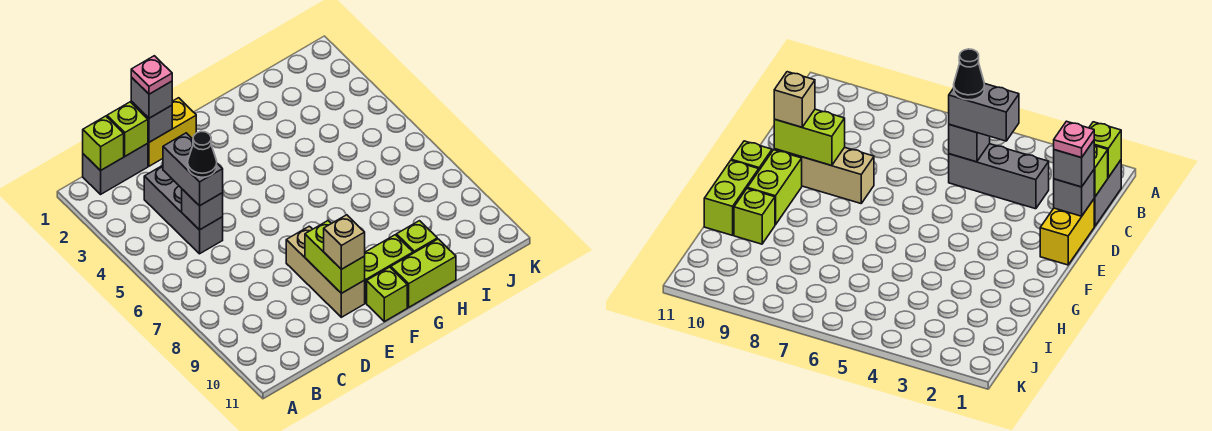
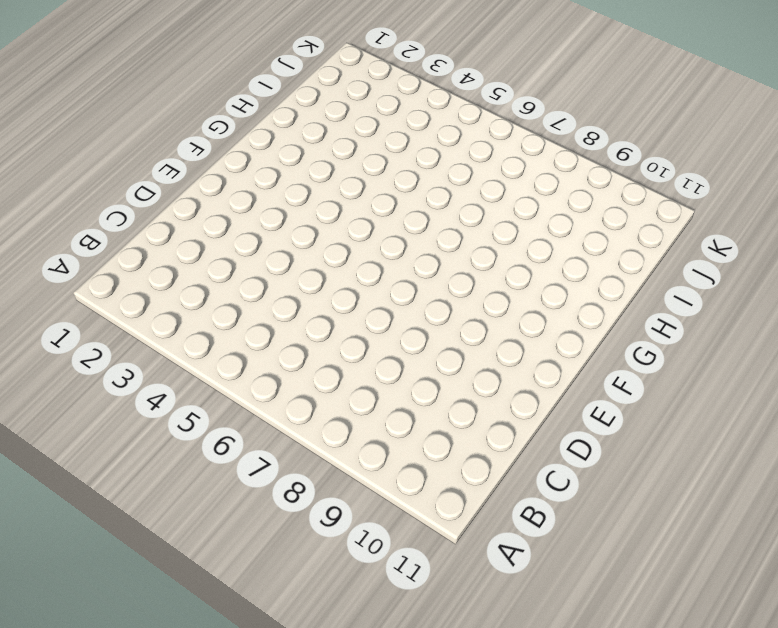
none -> grey brick B1:C1 level 1
none -> grey brick C3:C5 level 1
none -> yellow brick D1:E1 level 1

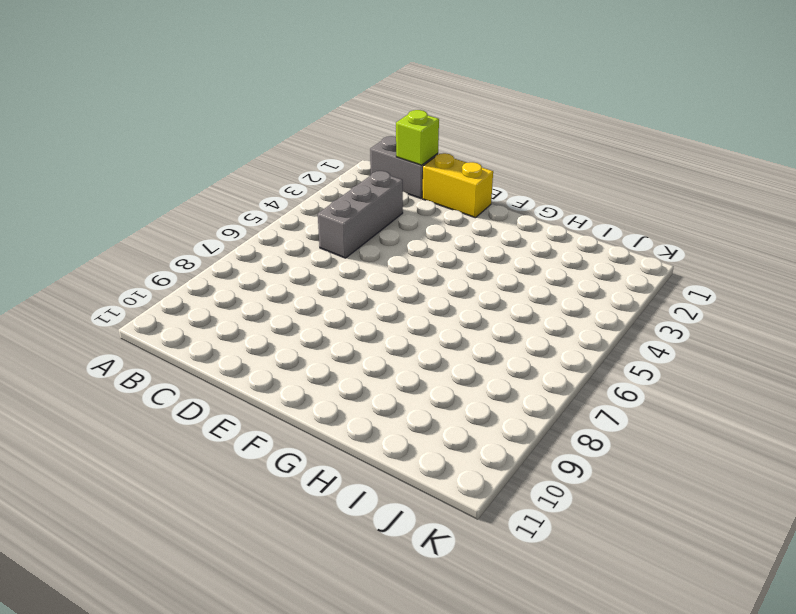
none -> tan brick E8:E10 level 1
none -> lime brick F10:G10 level 1
none -> lime brick F11 level 1

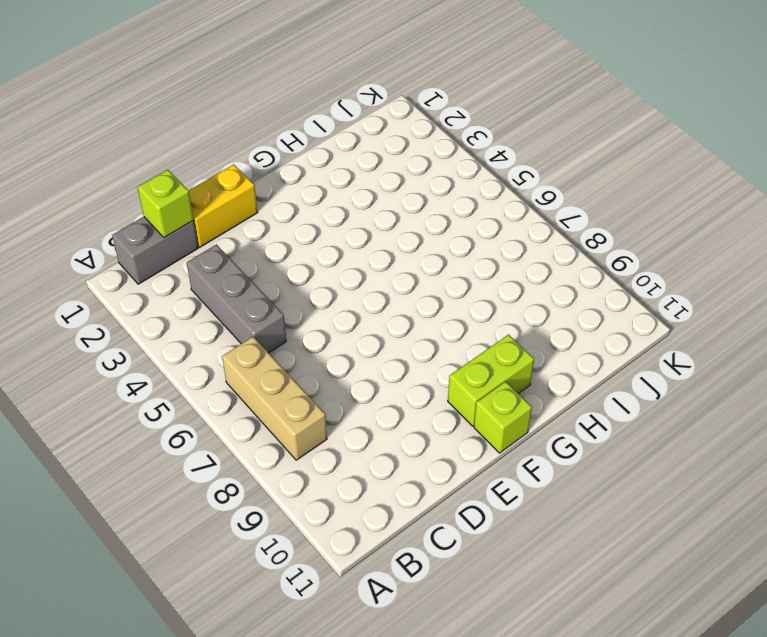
tan brick B6:B8 level 1 -> tan brick E8:E10 level 1
none -> lime brick G11:H11 level 1
none -> lime brick H10 level 1
none -> lime brick B1 level 2

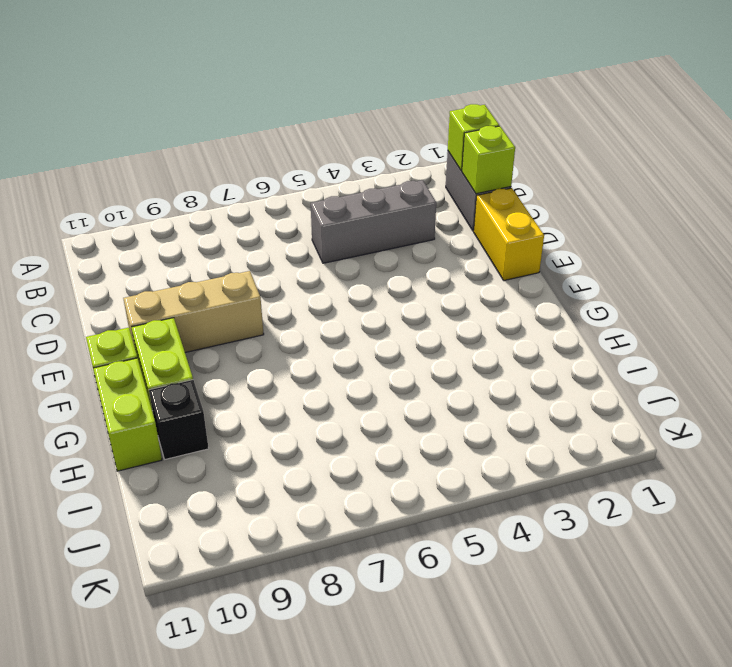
black brick H10 level 1 -> lime brick H10 level 1
none -> grey brick C5 level 2
none -> grey brick D1 level 2
none -> lime brick E9:E10 level 2

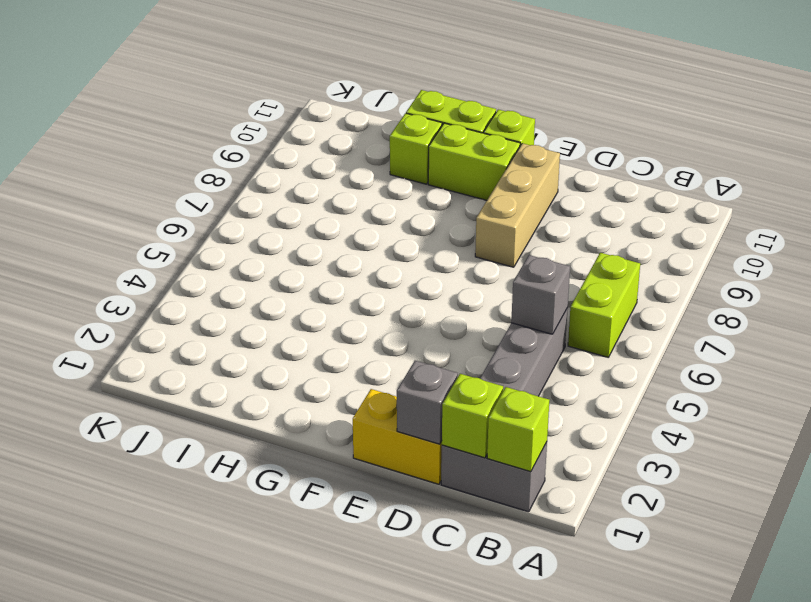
lime brick B6:B7 level 1 -> lime brick E9:E10 level 2
none -> grey brick C4:C5 level 3
none -> grey brick D1 level 3
none -> tan brick E10 level 3

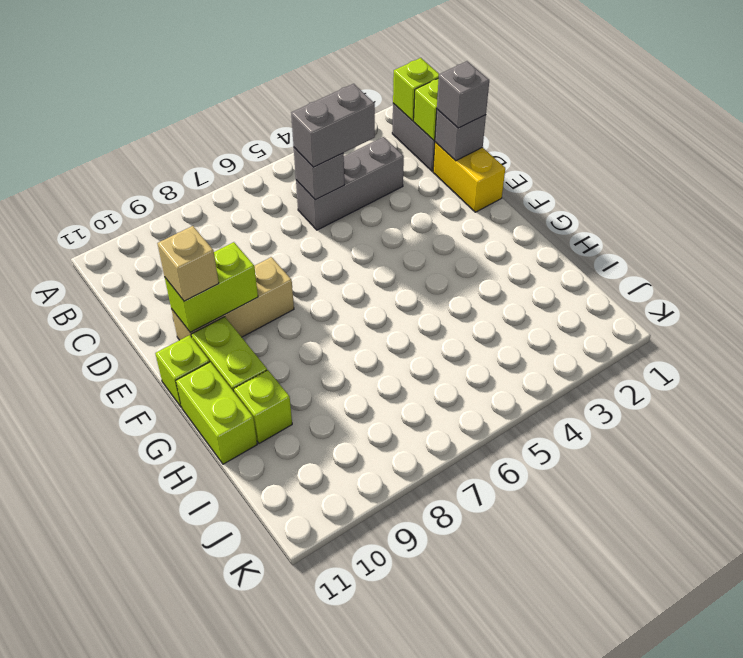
none -> black cone C5 level 4
none -> pink plate D1 level 4

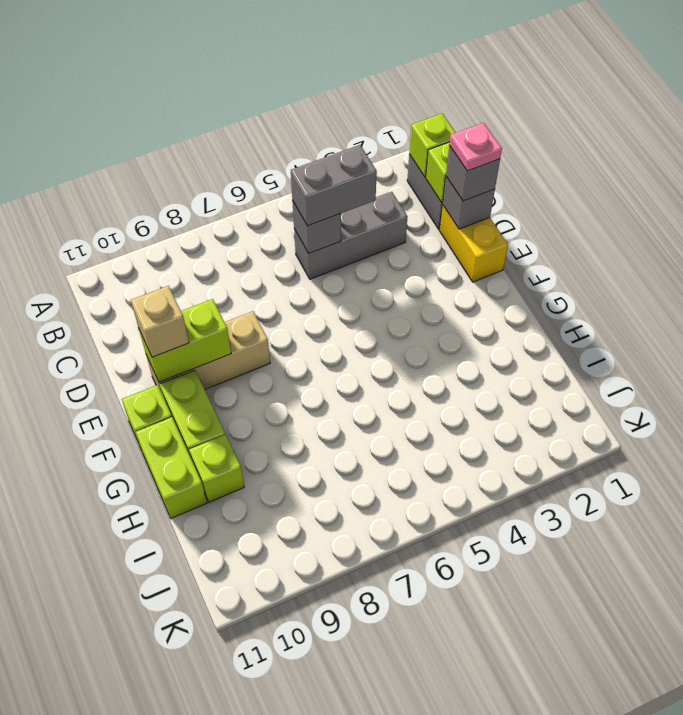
none -> black cone C5 level 4

